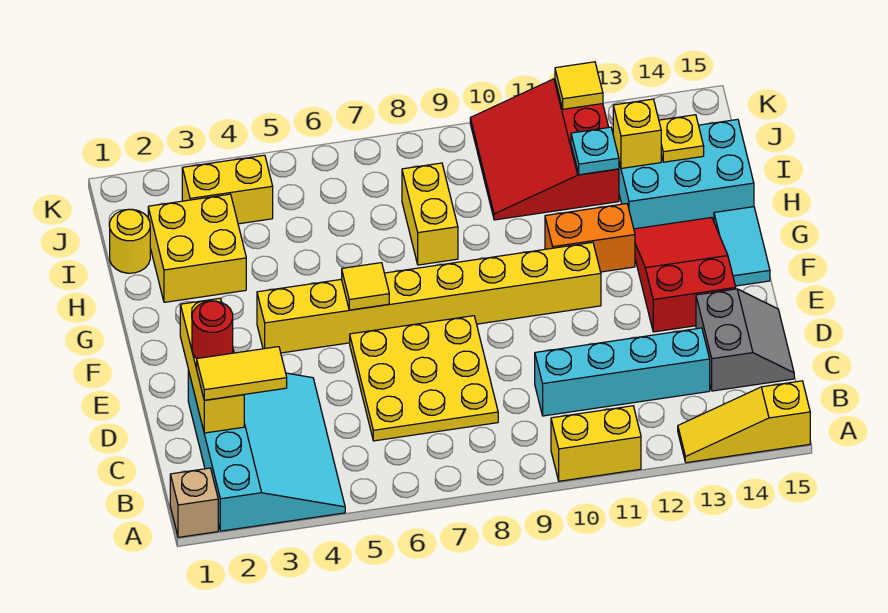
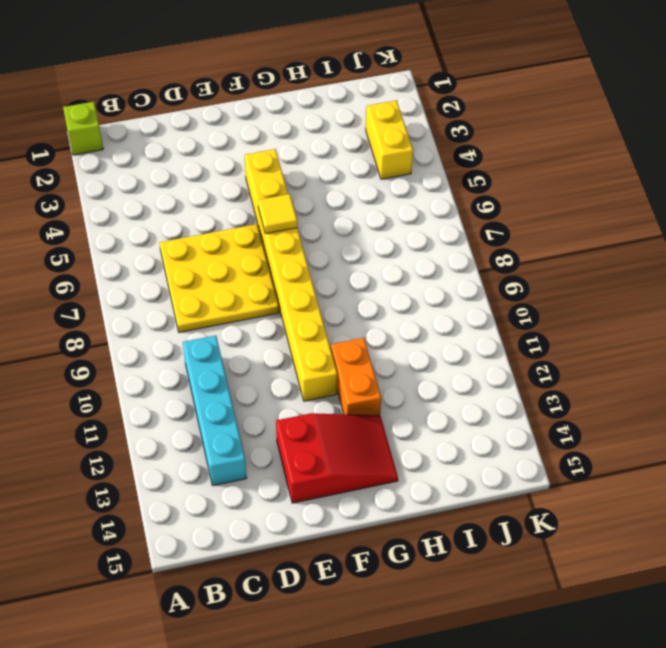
lime brick A1 level 1 -> tan brick A1 level 1
none -> cyan slope A2:D4 level 1 top 2
none -> yellow brick A10:A11 level 1
none -> yellow slope A13:A15 level 1 top 15

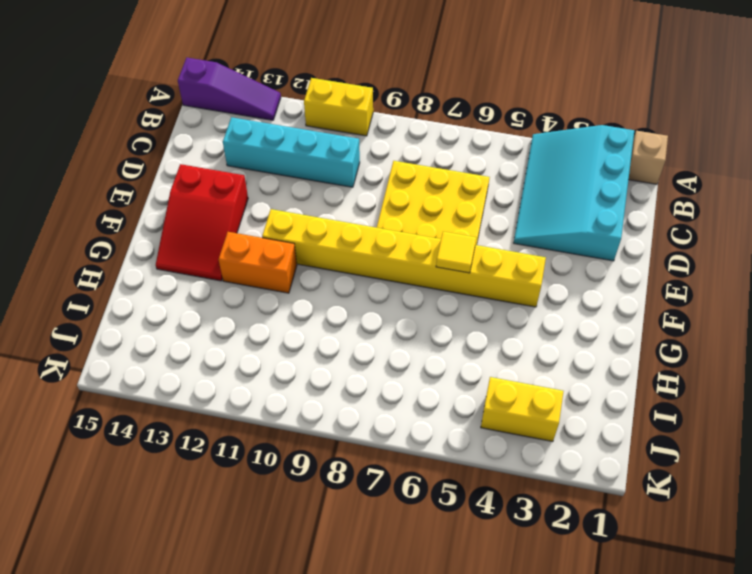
purple slope A13:A15 level 1 top 15 -> yellow slope A13:A15 level 1 top 15
none -> grey slope C14:D15 level 1 top 14
none -> cyan tile F15:G15 level 1
none -> yellow brick H2:I3 level 1

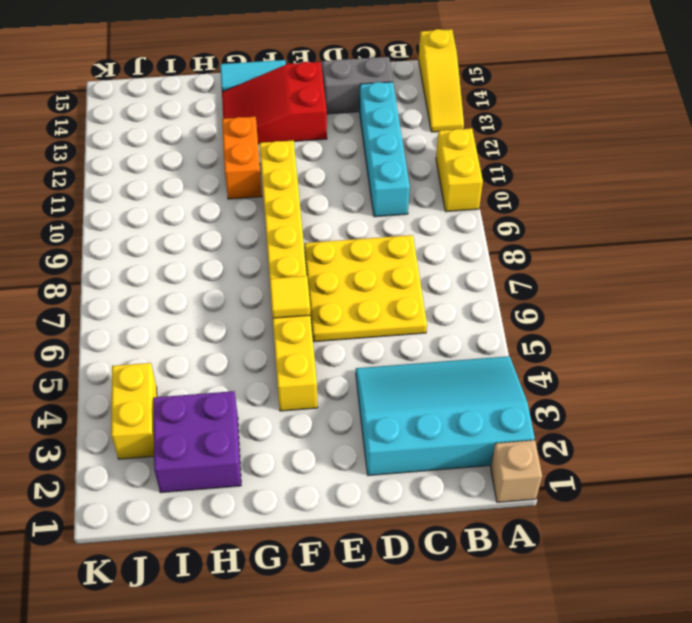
purple brick H2:I3 level 1 -> yellow brick H2:I3 level 1
none -> yellow brick H8:I8 level 1
none -> cyan brick H13:I15 level 1
none -> yellow round brick I1 level 1

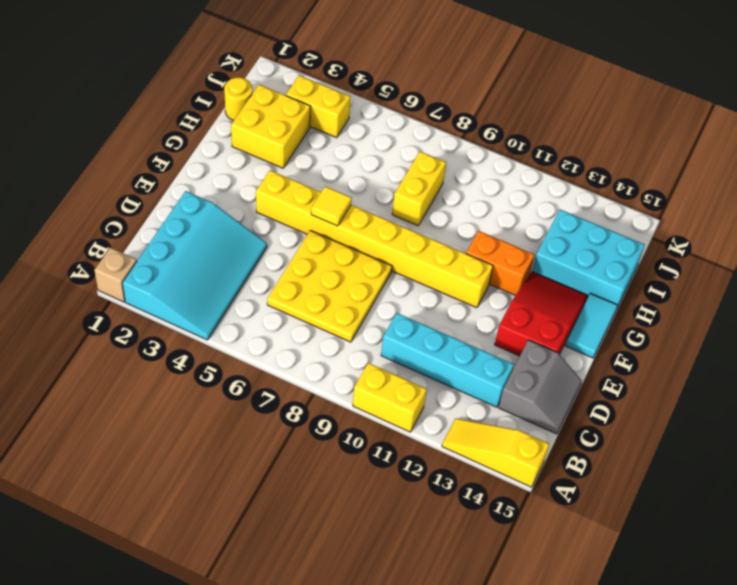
none -> red slope I10:K12 level 1 top 12
none -> yellow brick C2:E2 level 2
none -> cyan plate I12 level 2

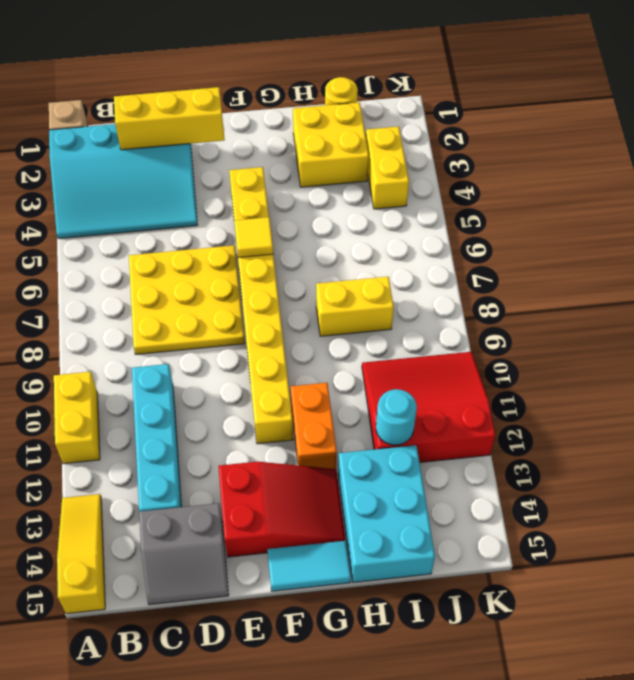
cyan round brick I12 level 2 -> cyan plate I12 level 2
none -> yellow brick I13 level 2
none -> yellow plate I14 level 2
none -> yellow tile K12 level 2

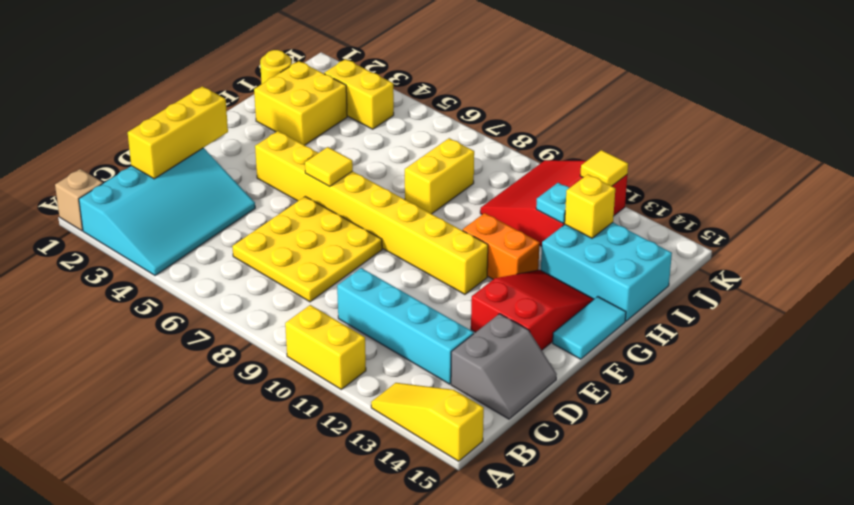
none -> yellow plate I14 level 2
none -> yellow tile C2:C3 level 3
none -> red round brick D2 level 3

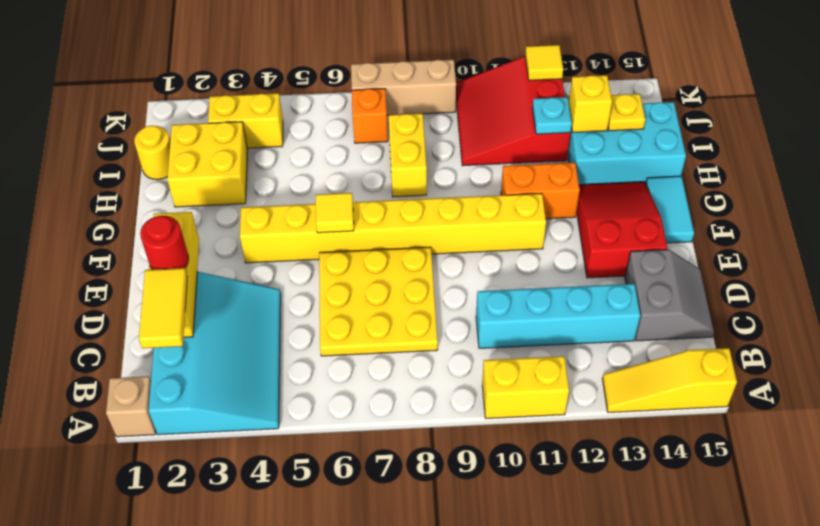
yellow tile B2:C2 level 3 -> yellow tile C2:C3 level 3
orange brick J7 level 1 -> none
tan brick K7:K9 level 1 -> none

